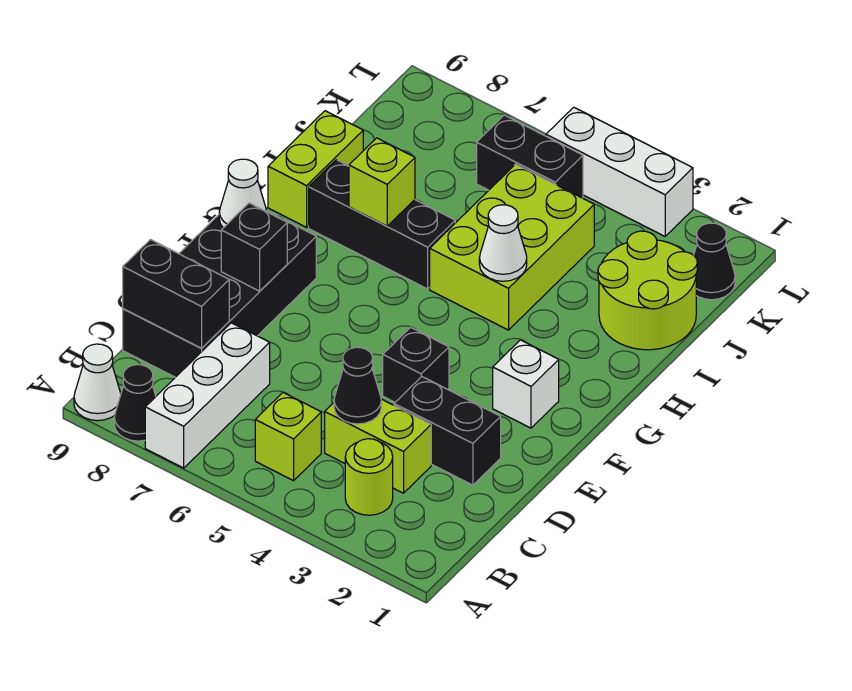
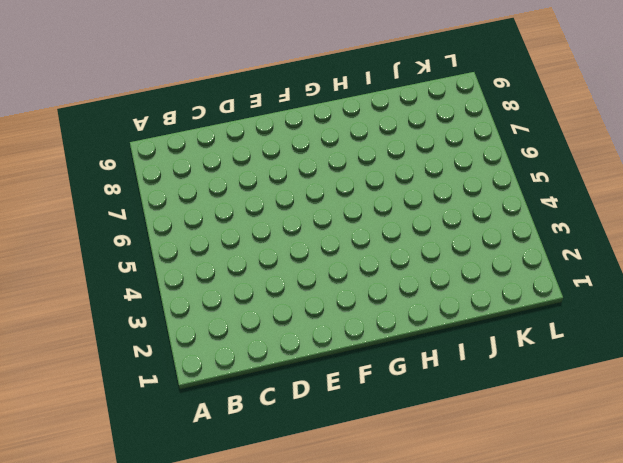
none -> white brick A7:C7 level 1
none -> black cone A8 level 1
none -> white cone A9 level 1

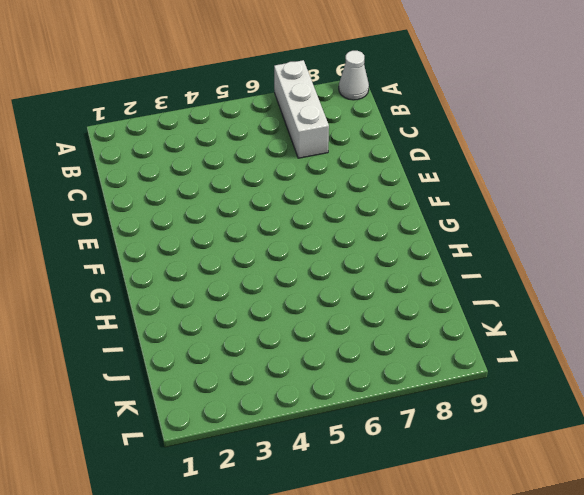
none -> black cone A8 level 1
none -> lime round brick B3 level 1
none -> lime brick B5 level 1

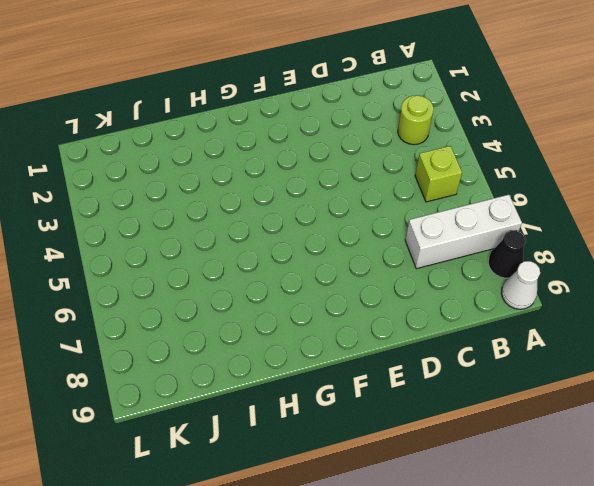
none -> lime brick C3:C4 level 1
none -> black brick C8:F9 level 1
none -> black brick D2:D3 level 1

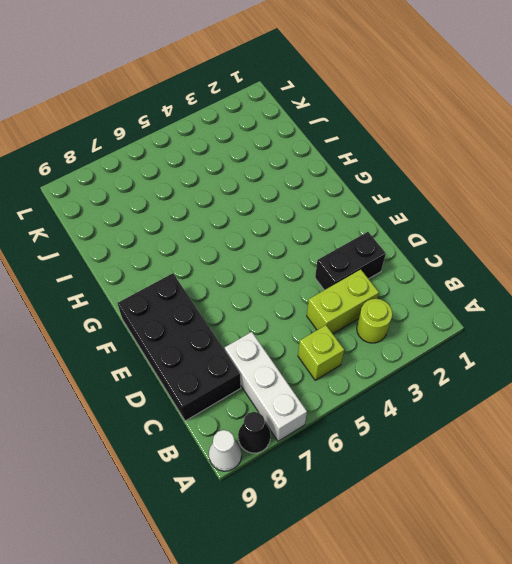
none -> black brick E4 level 1
none -> white brick F2 level 1
none -> lime brick H4:J5 level 1

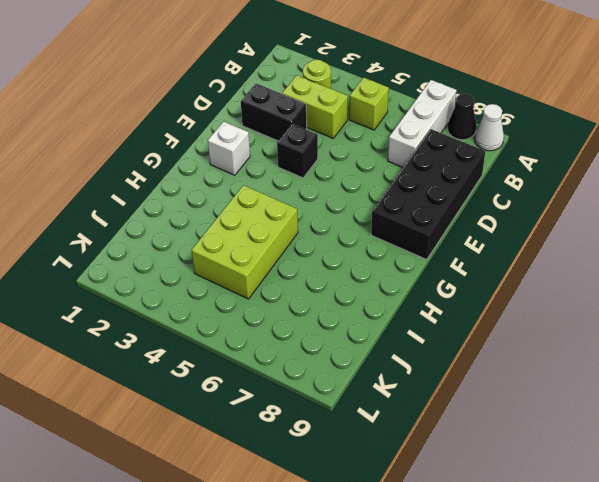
none -> black brick H6:H8 level 1
none -> lime brick H9:I9 level 1
none -> lime round brick I1:J2 level 1

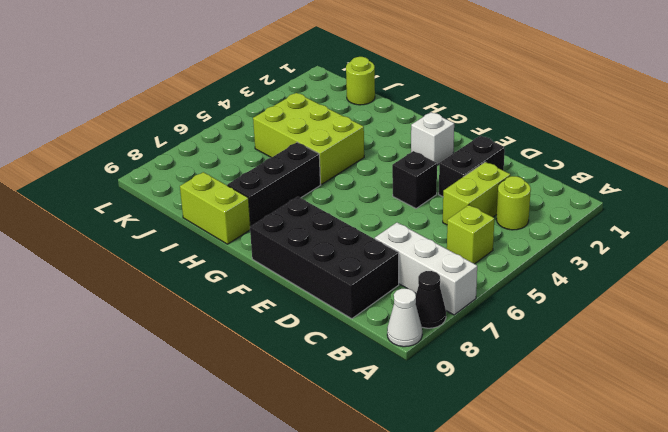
lime round brick J1 level 1 -> lime round brick I1:J2 level 1
none -> black cone K1 level 1
none -> black brick K5:K6 level 1
none -> white brick L3:L5 level 1

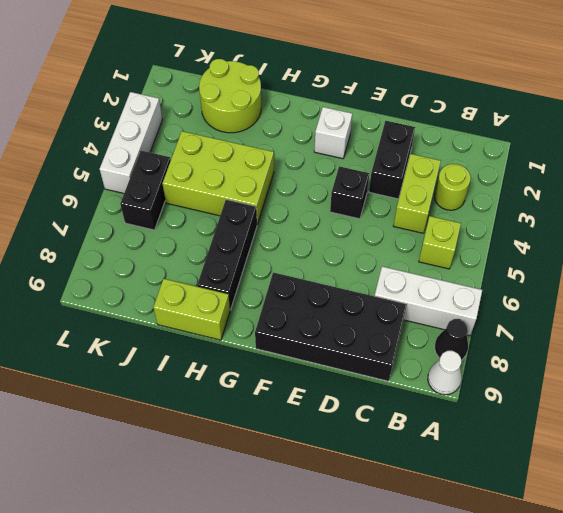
none -> black cone K1 level 1
none -> black cone C4 level 2
none -> black brick C8:C9 level 2

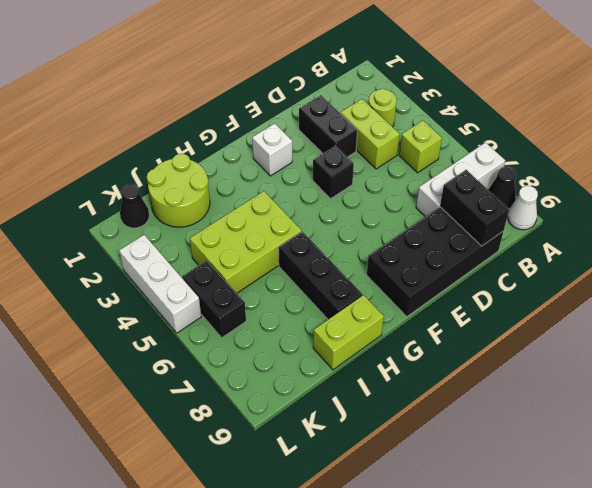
none -> black cone C4 level 2
none -> black brick E8 level 2
none -> white cone F9 level 2

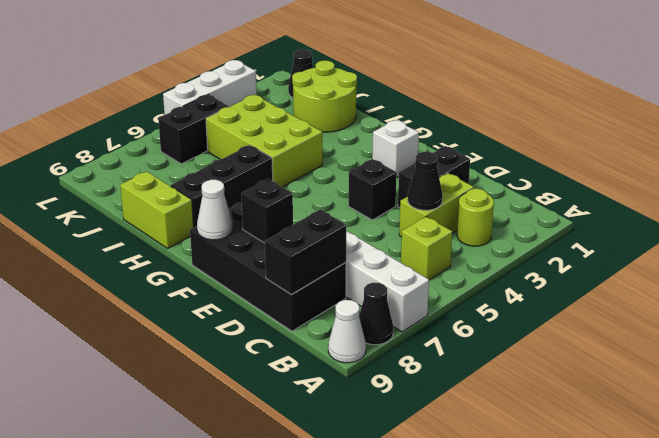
none -> white cone H4 level 2
none -> lime brick H7 level 2

